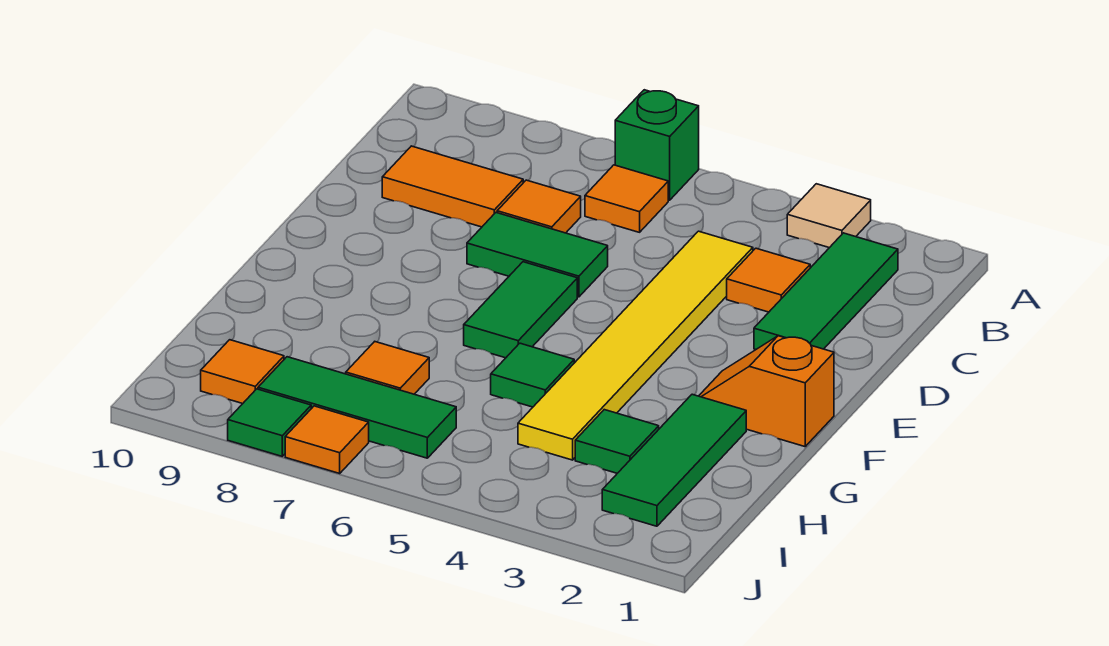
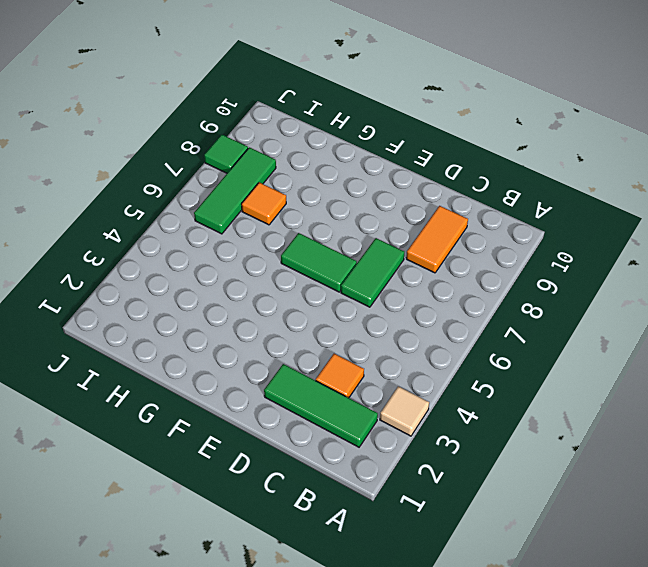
none -> green brick A6 level 1
none -> orange tile B6 level 1
none -> yellow tile C4:H4 level 1

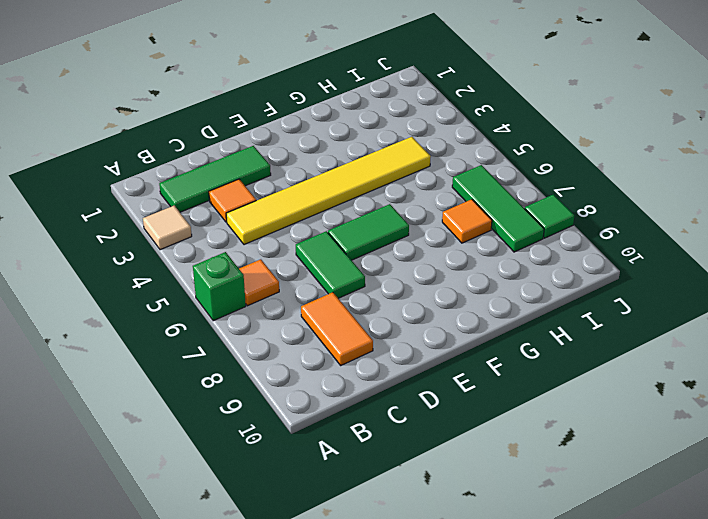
none -> orange tile C7 level 1
none -> orange slope F1:F2 level 1 top 1
none -> green tile G2:I2 level 1

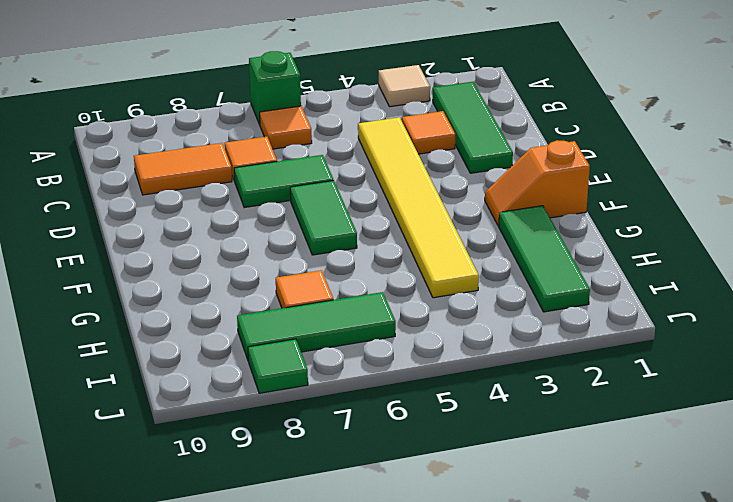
none -> green tile G5 level 1
none -> green tile H3 level 1
none -> orange tile I9 level 1

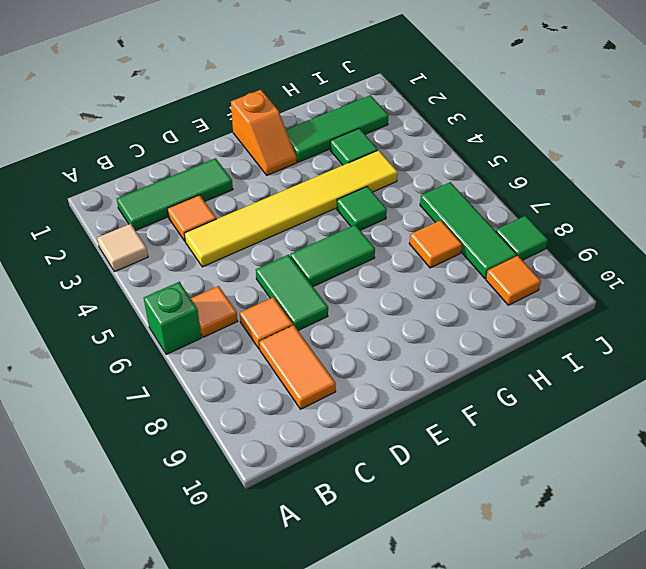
none -> orange tile J7 level 1

